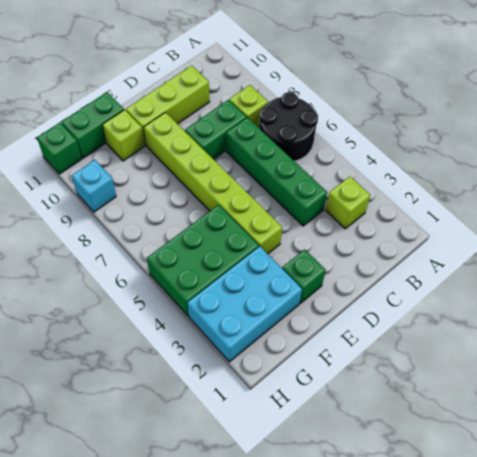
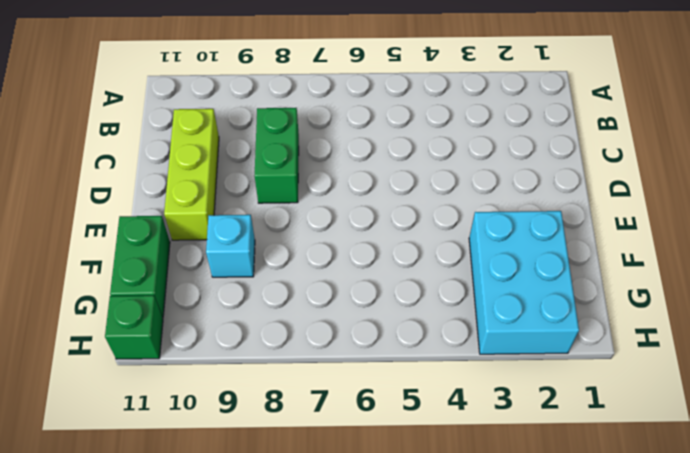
cyan brick F9 level 1 -> cyan brick H9 level 1
none -> black round brick A6:B7 level 1
none -> lime brick B3 level 1
none -> lime brick B8 level 1

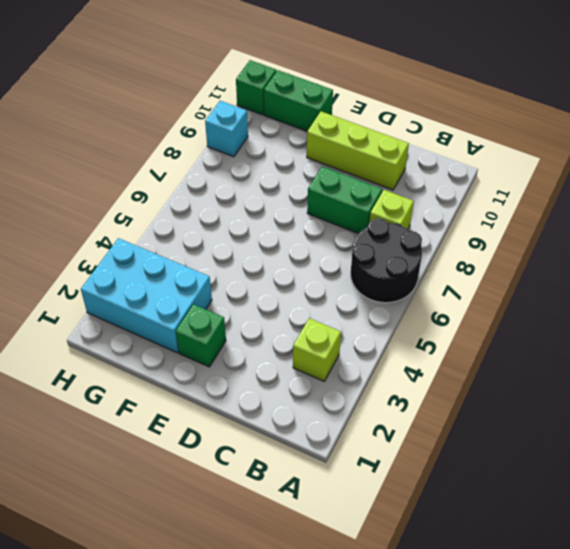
none -> green brick C4:C7 level 1
none -> lime brick E4:E9 level 1
none -> green brick F4:H5 level 1

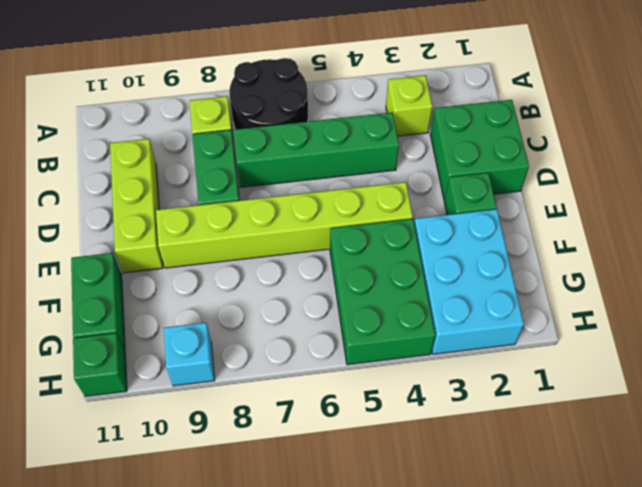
green brick C1:D2 level 1 -> none
none -> lime brick F10 level 1

